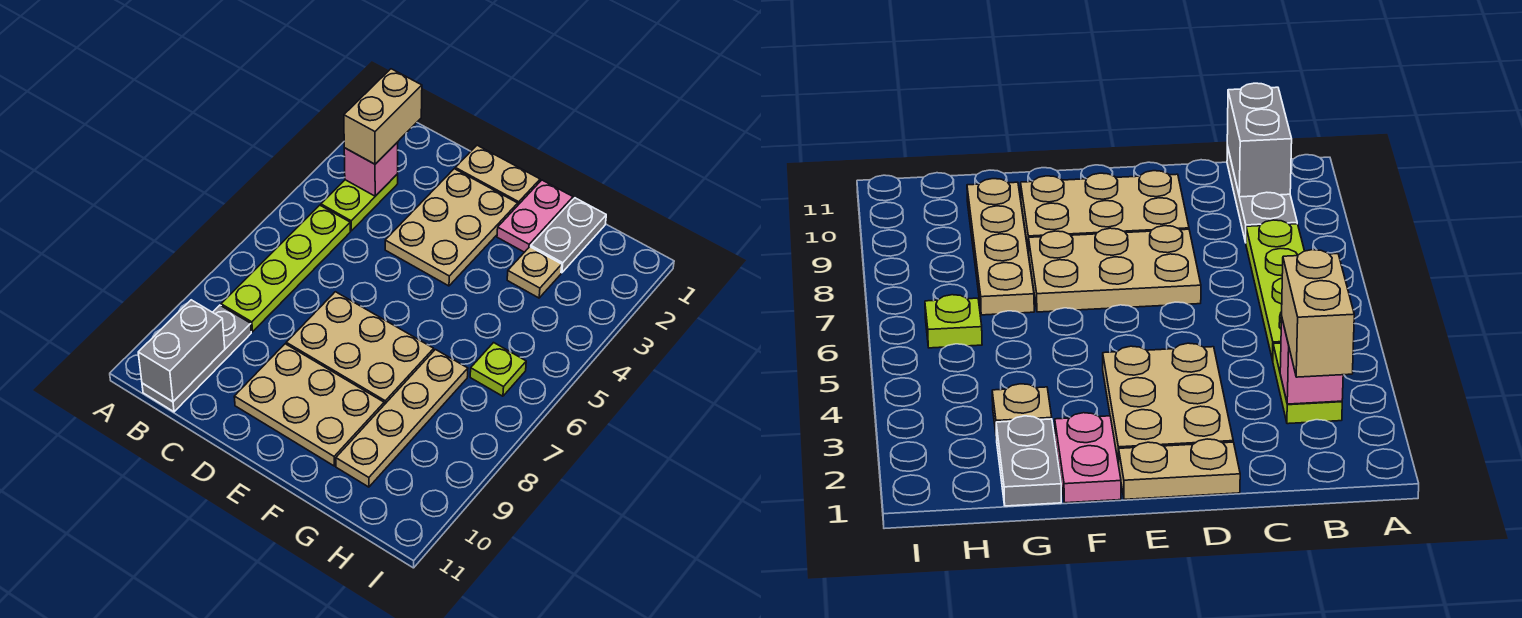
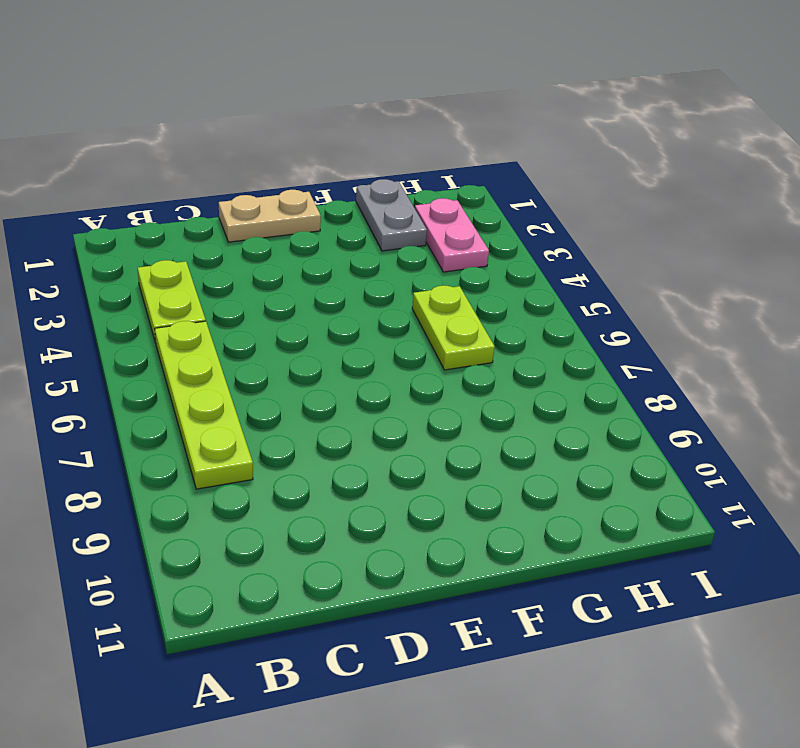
lime plate G5:G6 level 1 -> none
pink plate H2:H3 level 1 -> pink plate F1:F2 level 1
none -> grey plate B9:B11 level 1
none -> tan plate D2:E4 level 1
none -> tan plate D7:F8 level 1

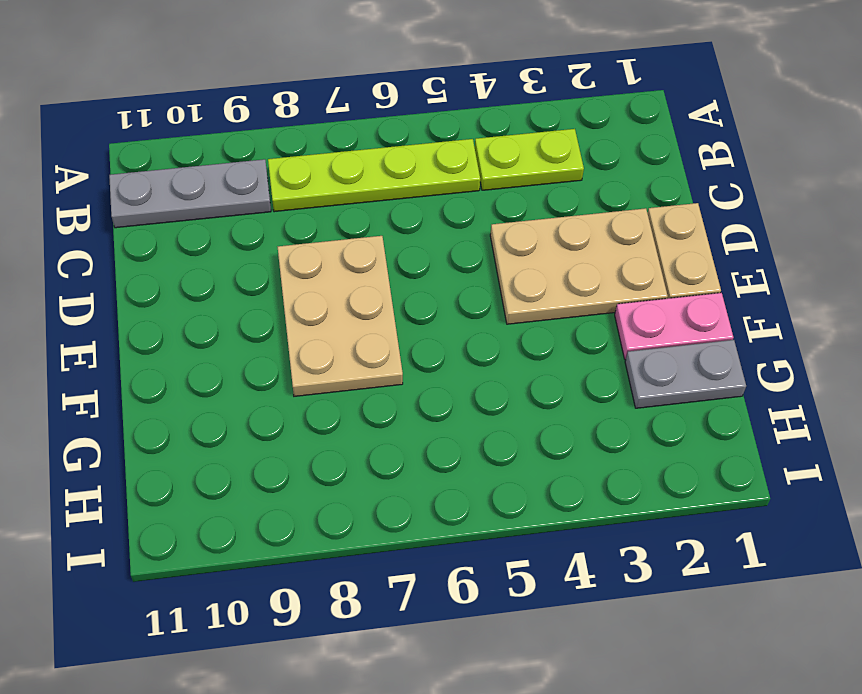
none -> tan plate D9:F10 level 1
none -> tan plate G3 level 1
none -> tan plate G7:G10 level 1

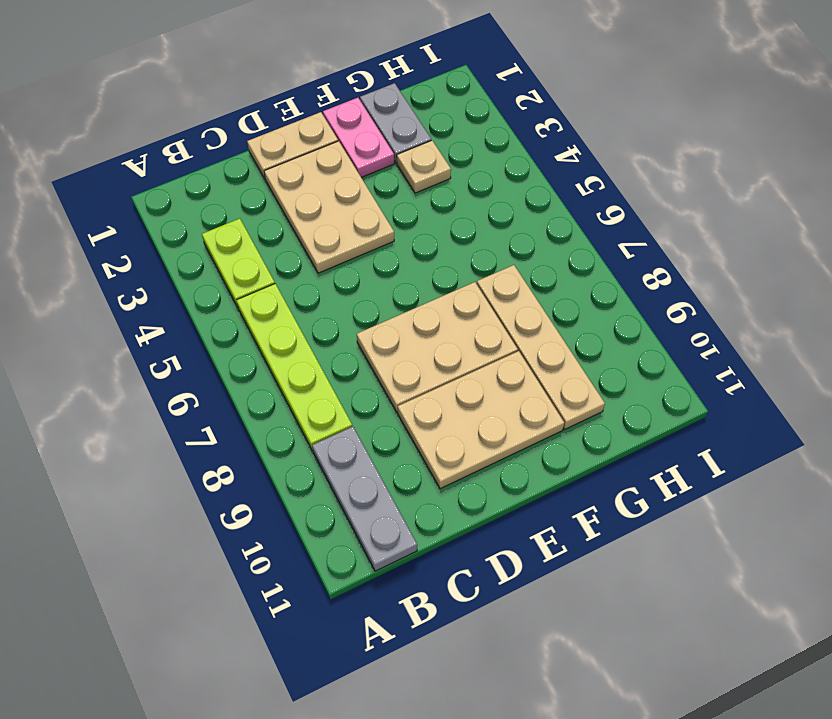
none -> lime plate H6 level 1
none -> pink brick B3 level 2
none -> grey brick B10:B11 level 2

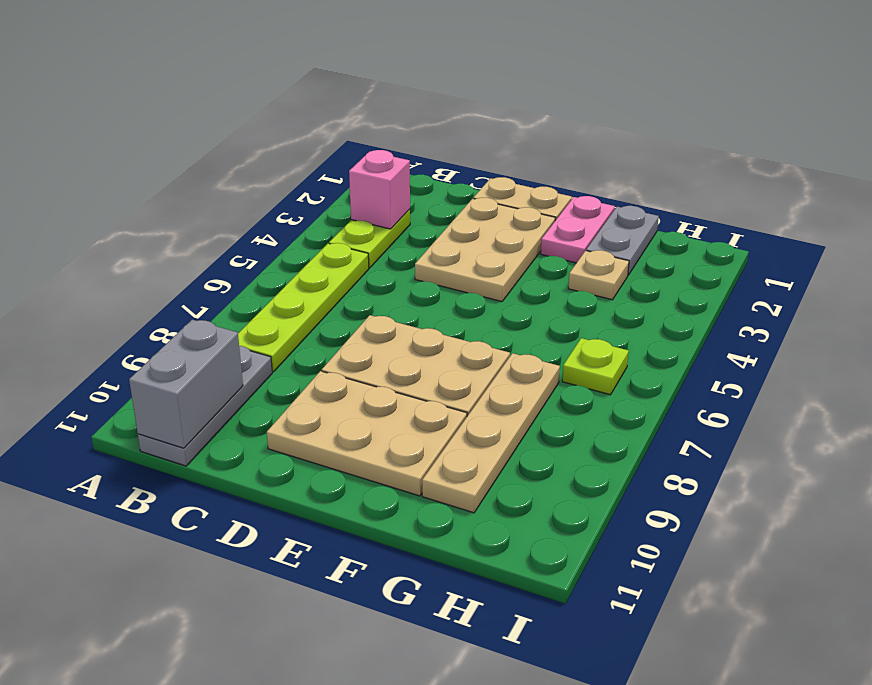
none -> tan brick B2:B3 level 3

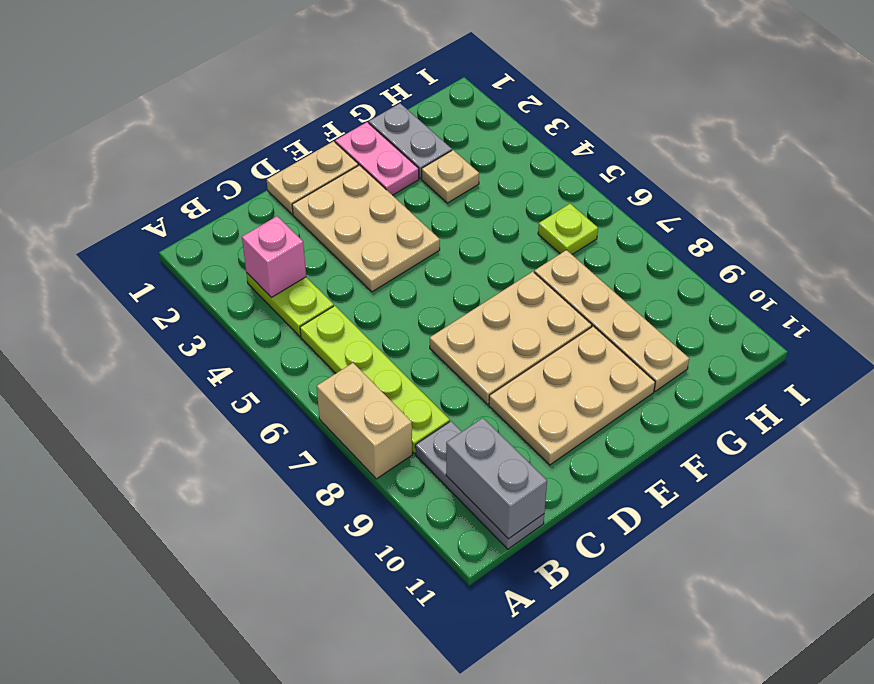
tan brick A7:A8 level 1 -> tan brick B2:B3 level 3

